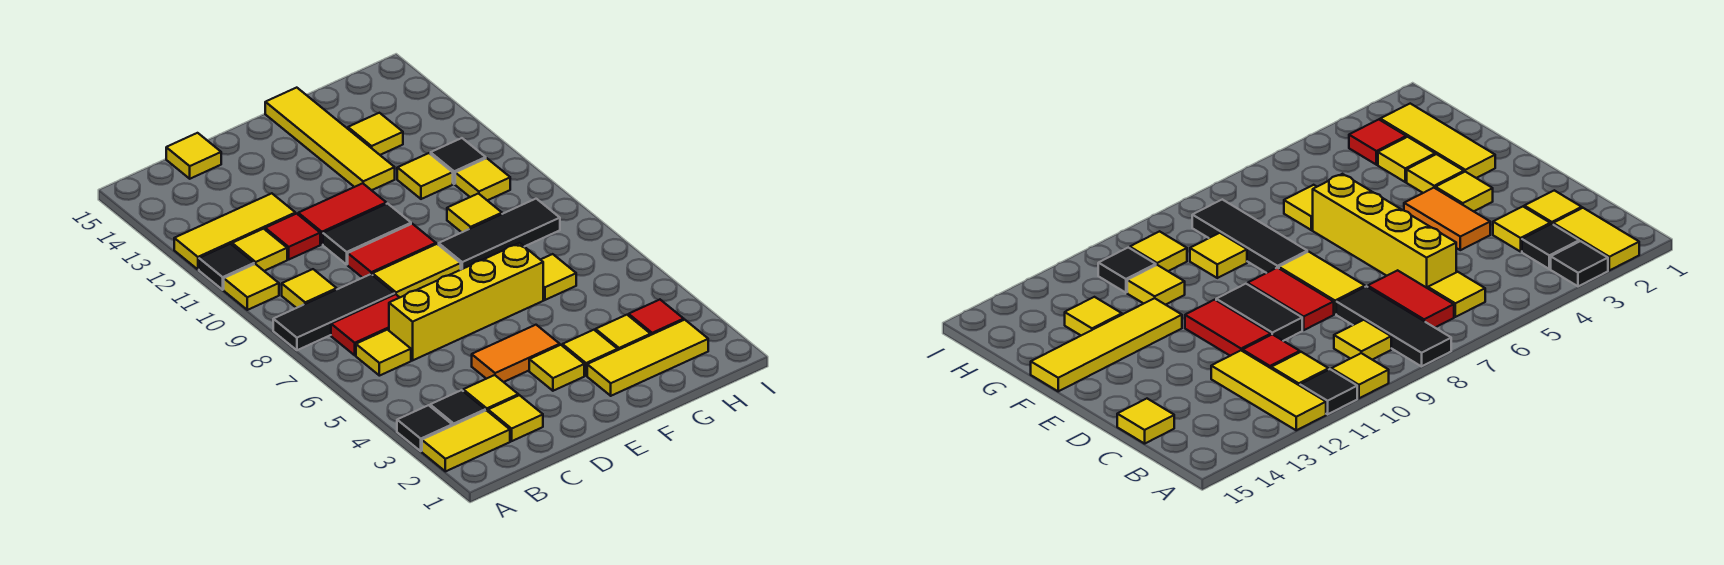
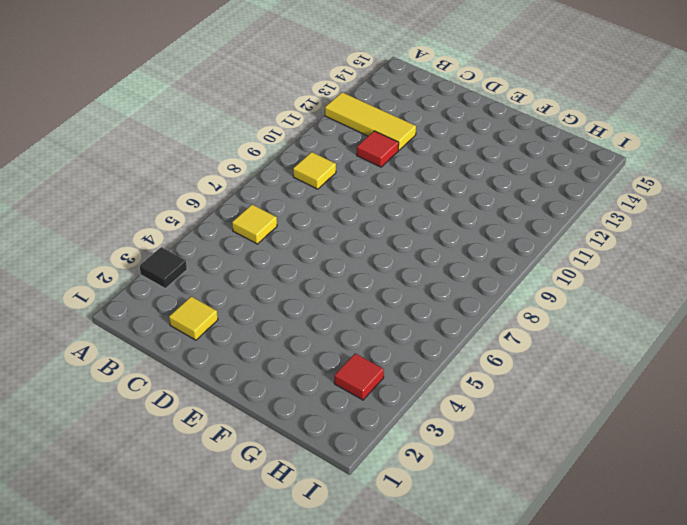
none -> yellow tile A2:B2 level 1
none -> black tile A8:C8 level 1
none -> yellow tile A10 level 1
none -> black tile A11 level 1

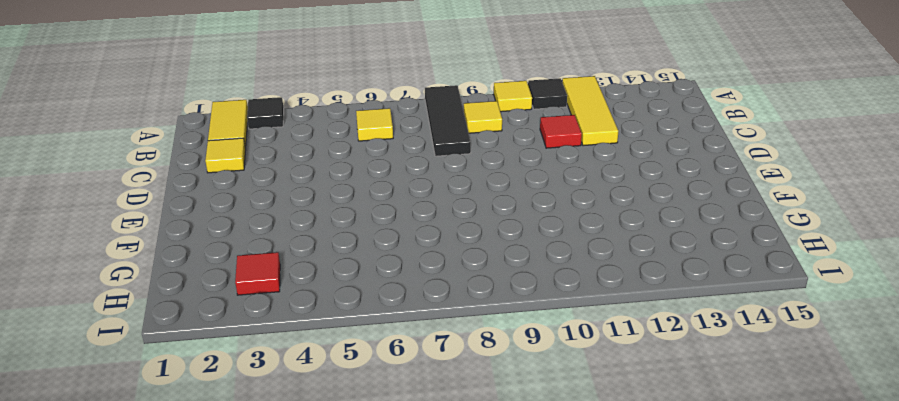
none -> black tile B3 level 1
none -> red tile B7:C7 level 1
none -> yellow tile B11 level 1
none -> yellow tile C3 level 1

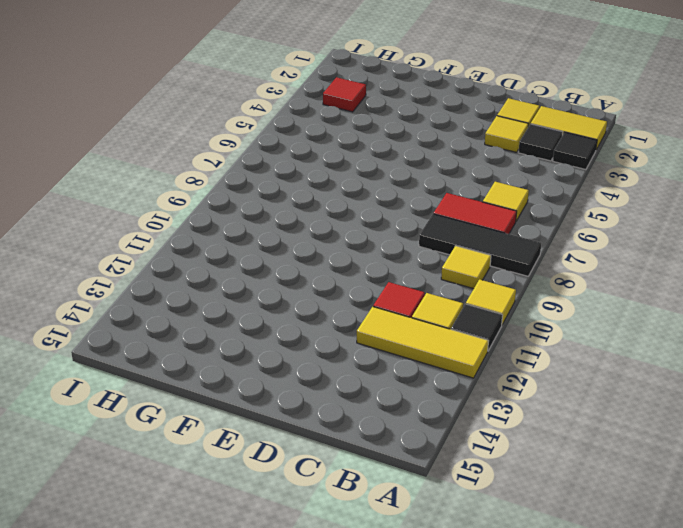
none -> yellow brick C6:F6 level 1
none -> yellow tile C15 level 1
none -> orange tile D4:E4 level 1
none -> yellow tile D8:E8 level 1

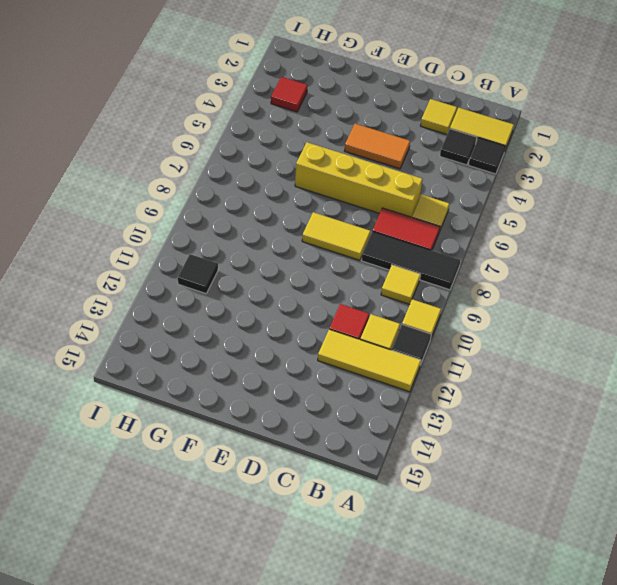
none -> yellow tile C3 level 1
none -> yellow tile C15 level 1
none -> red tile D9:E9 level 1
none -> black tile D10:E10 level 1

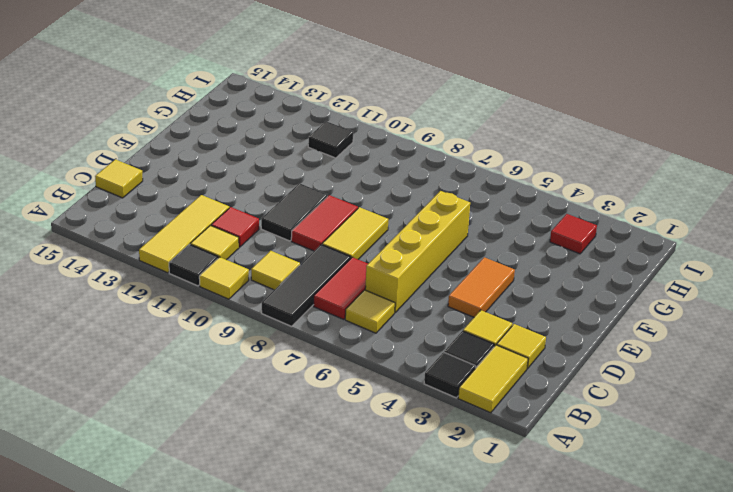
none -> red tile D11:E11 level 1
none -> yellow tile E3 level 1
none -> yellow tile F2:H2 level 1
none -> yellow tile F3 level 1

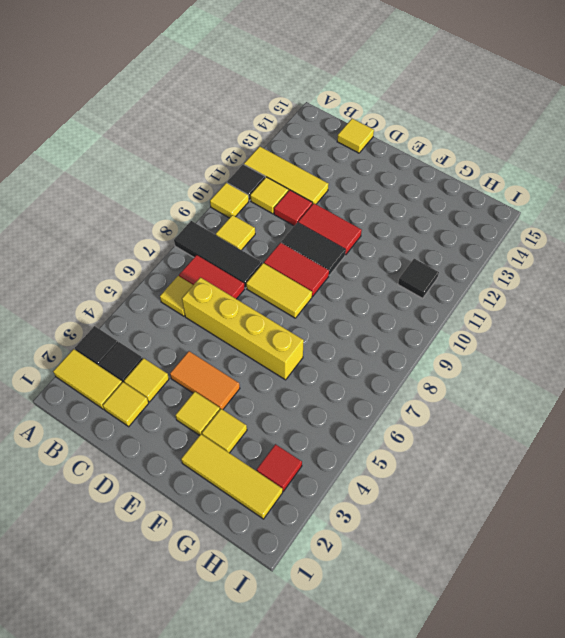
none -> black tile F8:H8 level 1
none -> yellow tile F12:F15 level 1
none -> yellow tile G3 level 1
none -> yellow tile G6 level 1

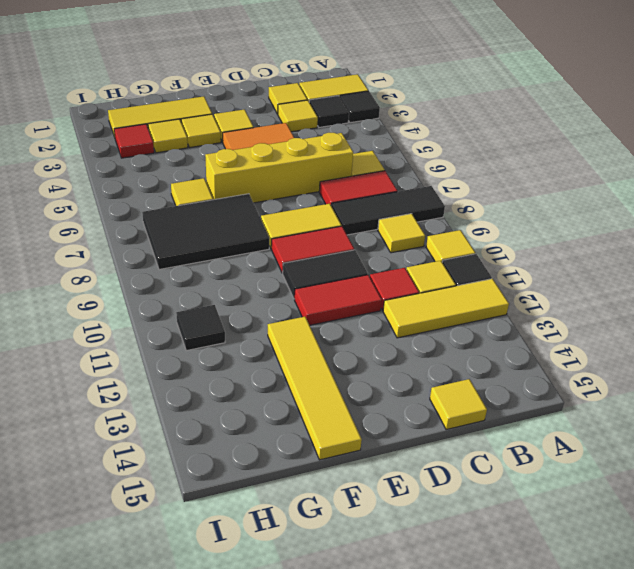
black tile F7:H8 level 1 -> black tile F8:H8 level 1
none -> yellow tile G9 level 1
none -> yellow tile G11 level 1
none -> yellow tile G13 level 1
none -> yellow tile H10 level 1

